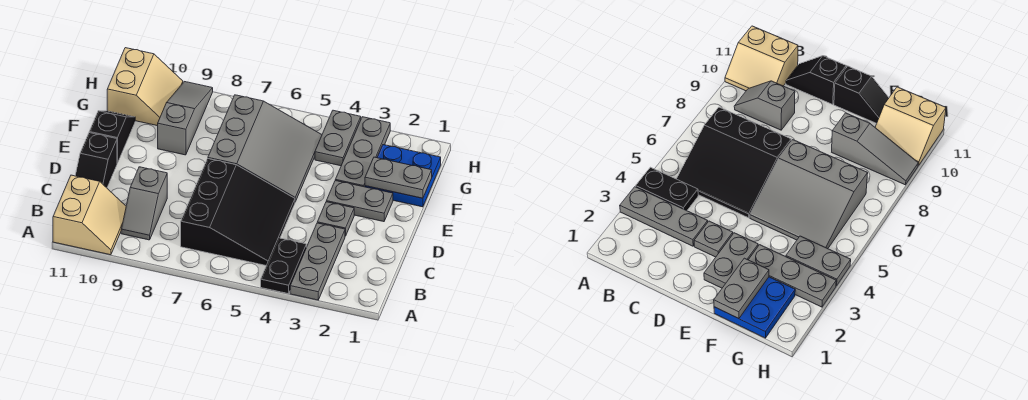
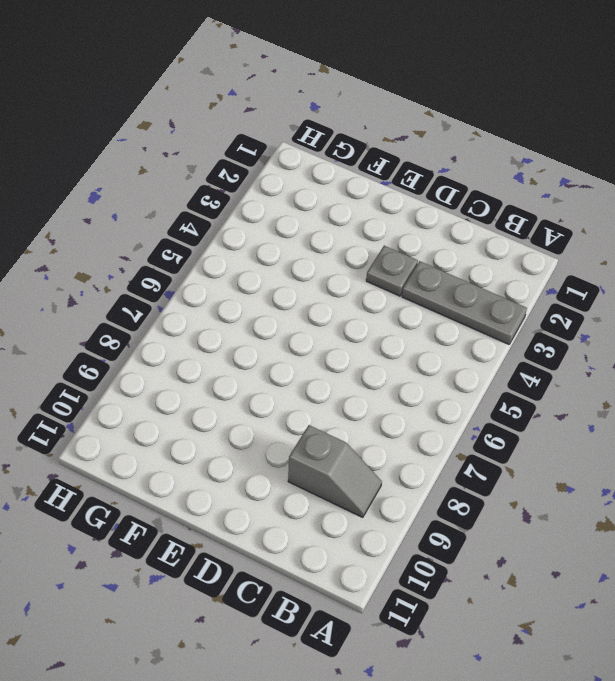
none -> black plate A4:B4 level 1
none -> tan slope A10:B11 level 1 top 11
none -> black slope B5:D7 level 1 top 7

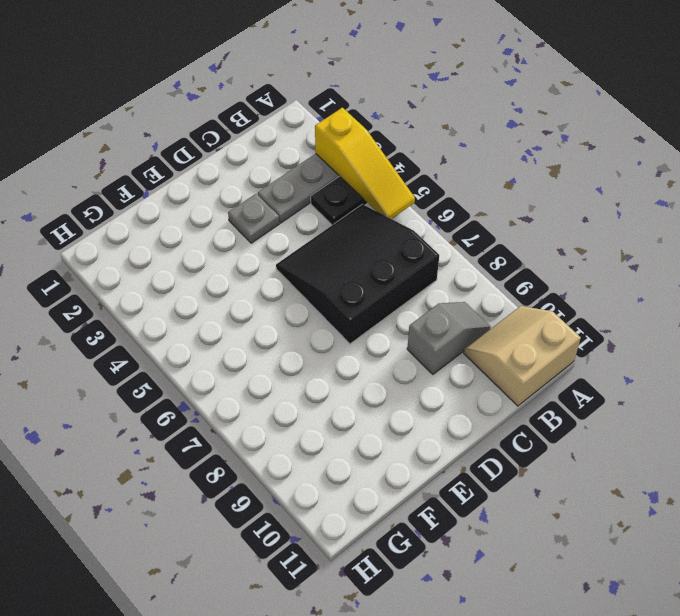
yellow slope A3:A5 level 2 top 3 -> none
none -> black slope C11:D11 level 1 top D
none -> grey plate E2:E3 level 1
none -> grey slope E5:G7 level 1 top 7

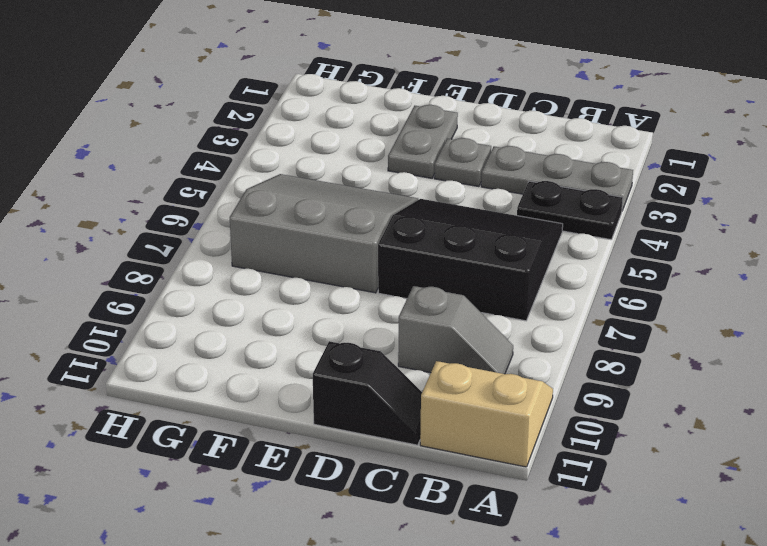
none -> black slope E11:F11 level 1 top E
none -> blue plate F1:G2 level 1
none -> grey plate F3:H3 level 1

